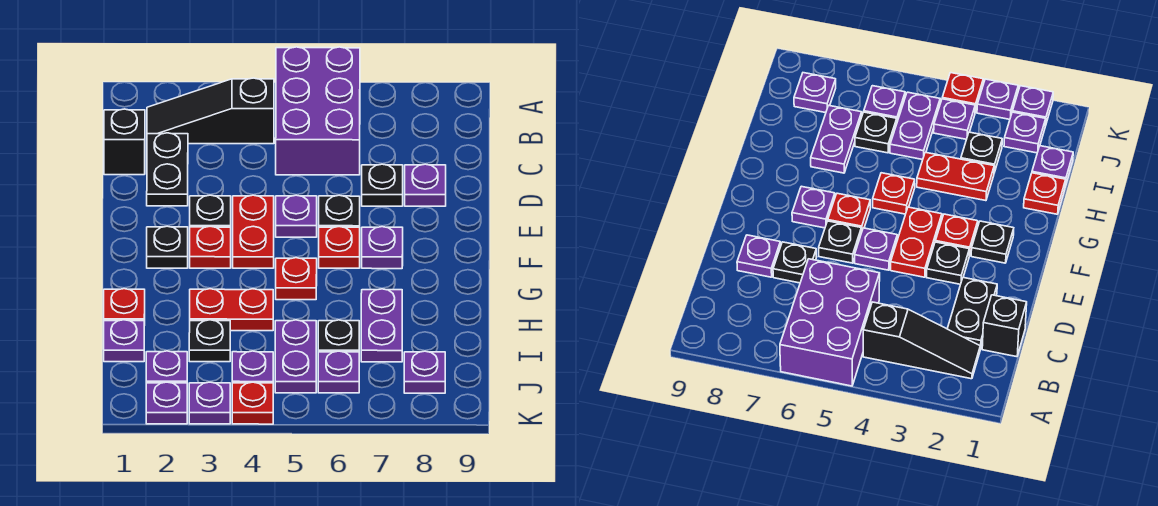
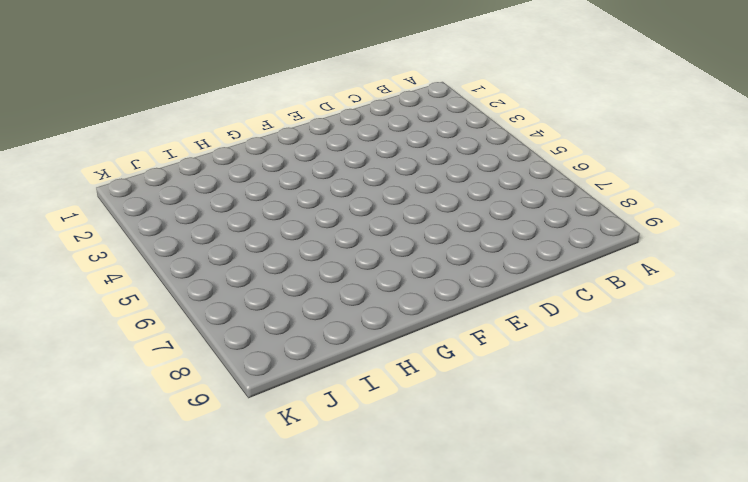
none -> purple brick A5:C6 level 1
none -> black slope B2:B4 level 1 top 4
none -> black brick C1 level 1

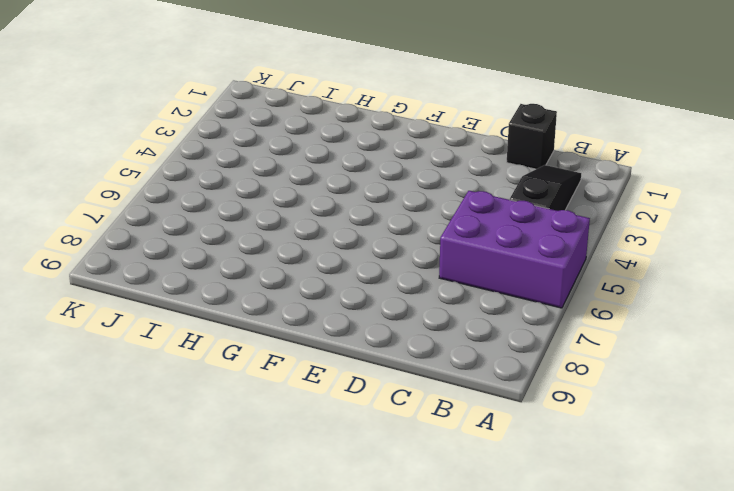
none -> black plate C2:D2 level 1
none -> black plate D7 level 1
none -> purple plate D8 level 1

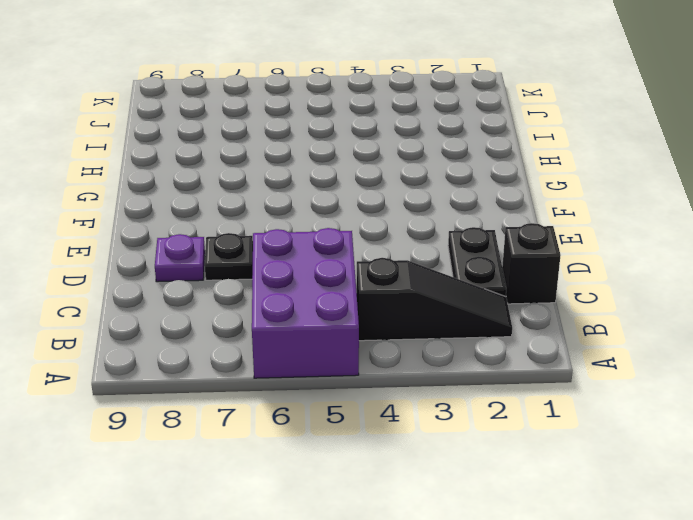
none -> black plate E3 level 1
none -> red plate E4:F4 level 1
none -> purple plate E5 level 1

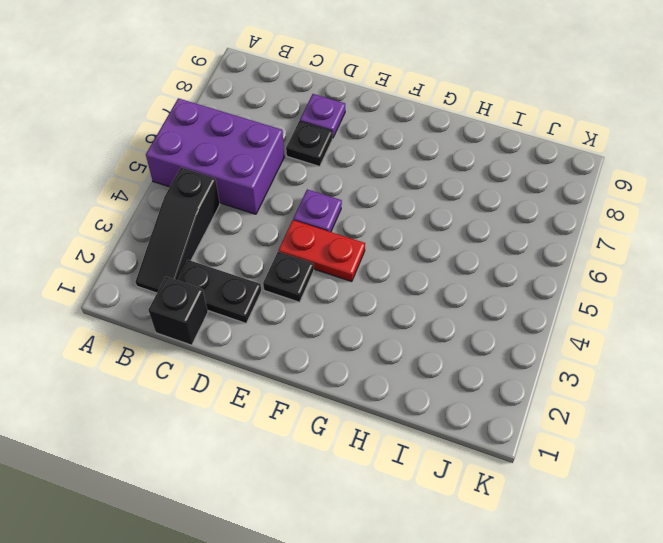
none -> black plate E6 level 1
none -> black plate F2 level 1
none -> red plate F3 level 1

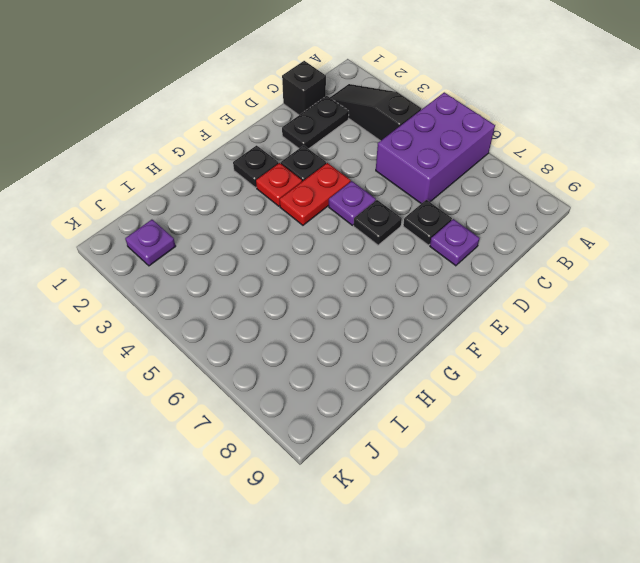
none -> red plate F6 level 1
none -> purple plate F7 level 1
none -> red plate G5 level 1

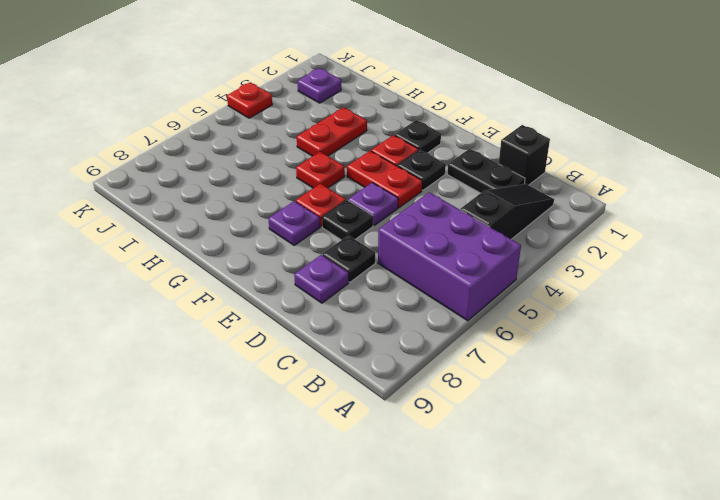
none -> red plate H1 level 1
none -> purple plate H7:I7 level 1
none -> purple plate I1 level 1

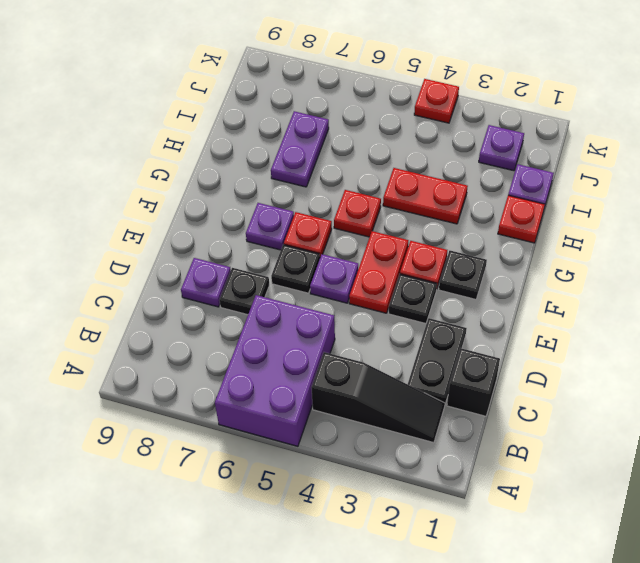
none -> black plate I3 level 1
none -> purple plate I5:J5 level 1
none -> black plate I6 level 1

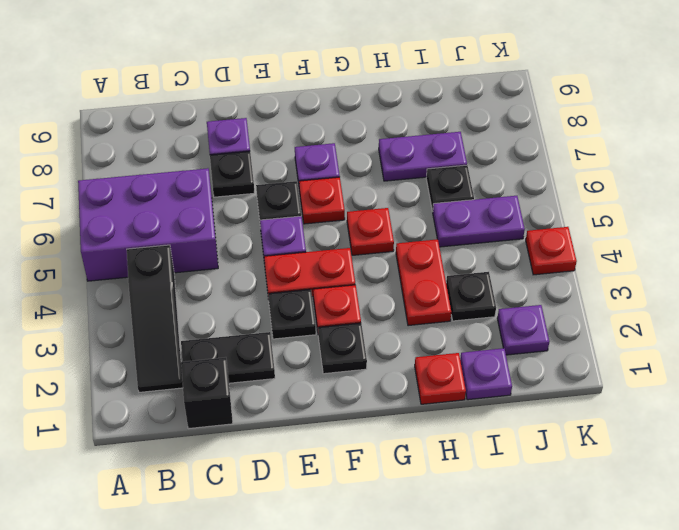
none -> purple plate J4 level 1
none -> purple plate J6 level 1
none -> purple plate J8 level 1

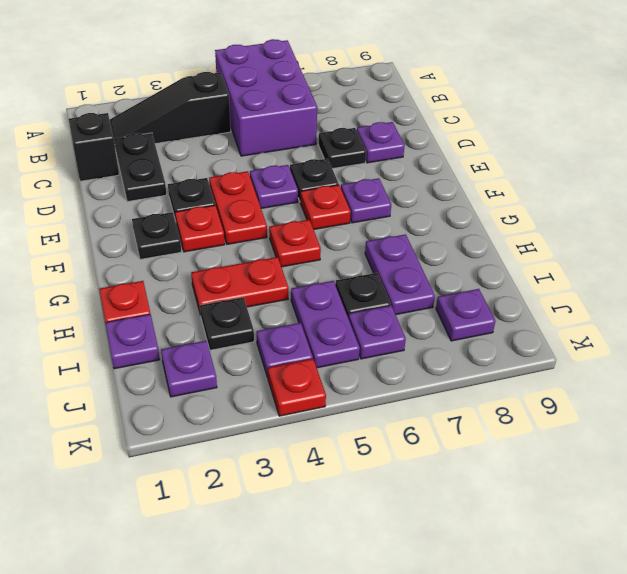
none -> purple plate K2 level 1
none -> purple plate K3 level 1

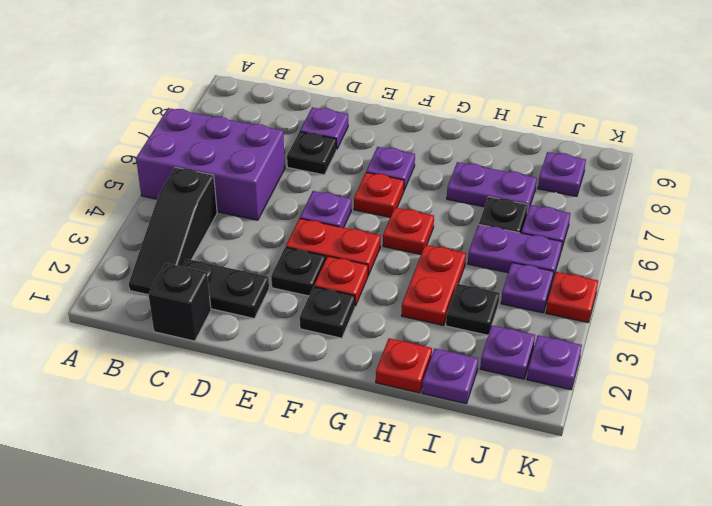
none -> black plate E6 level 1
none -> purple plate K3 level 1

